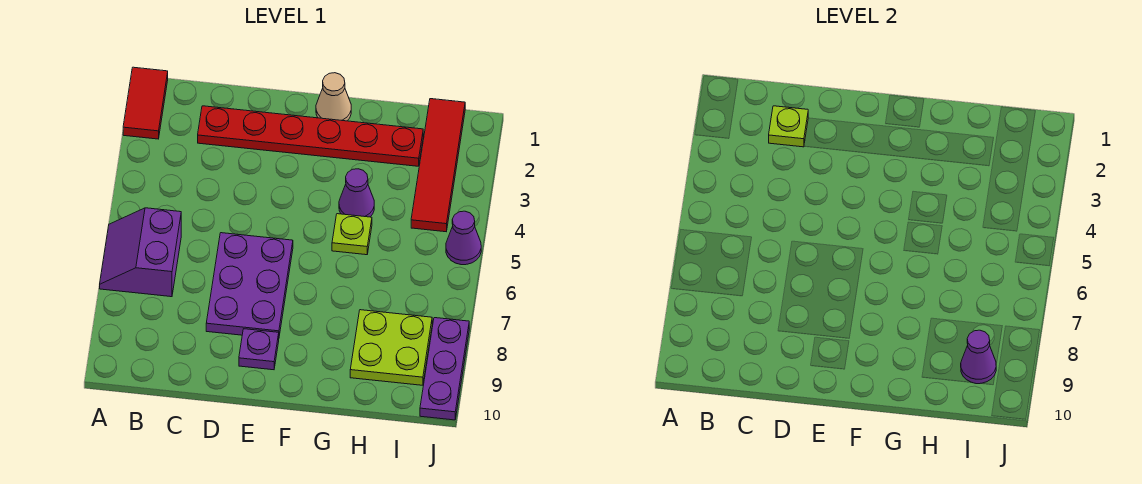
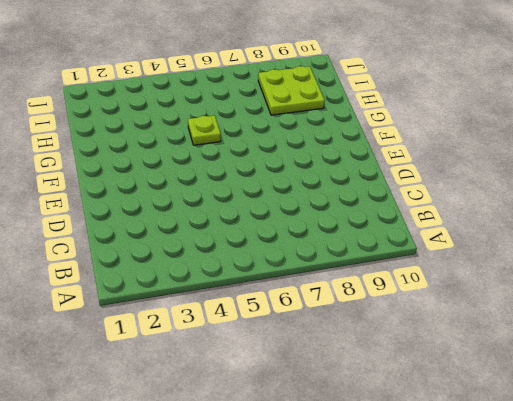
none -> red tile A1:A2 level 1
none -> purple slope A6:B7 level 1 top B
none -> red plate C2:H2 level 1

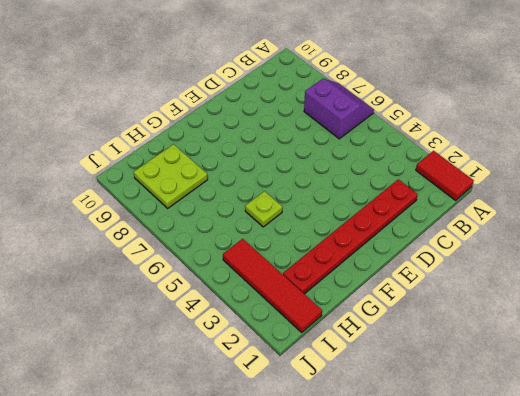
none -> purple plate D6:E8 level 1
none -> purple plate E9 level 1
none -> tan cone F1 level 1

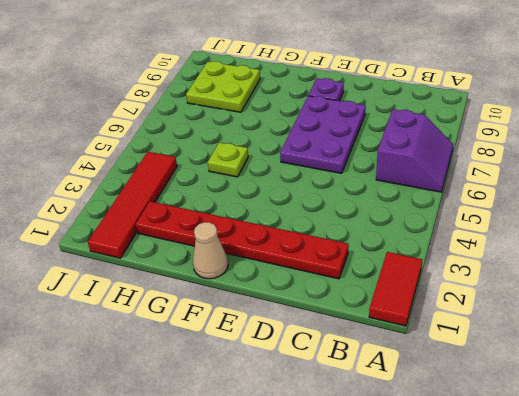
none -> purple cone G4 level 1
none -> purple cone J5 level 1
none -> purple plate J8:J10 level 1

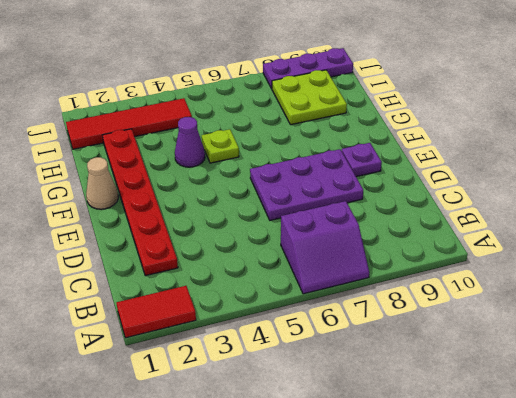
none -> purple cone J5 level 1
none -> lime plate C2 level 2
none -> purple cone I9 level 2

